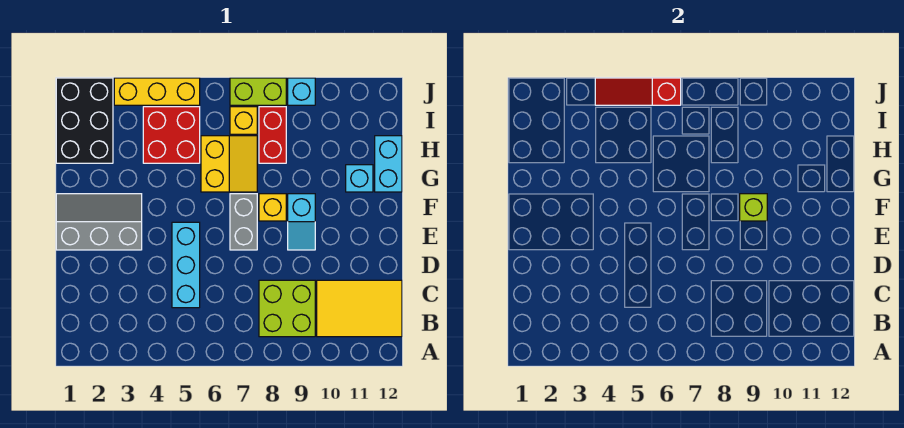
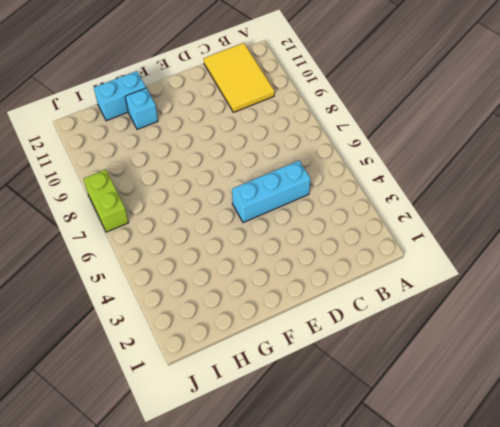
none -> lime brick B8:C9 level 1
none -> grey slope E1:F3 level 1 top E
none -> grey brick E7:F7 level 1

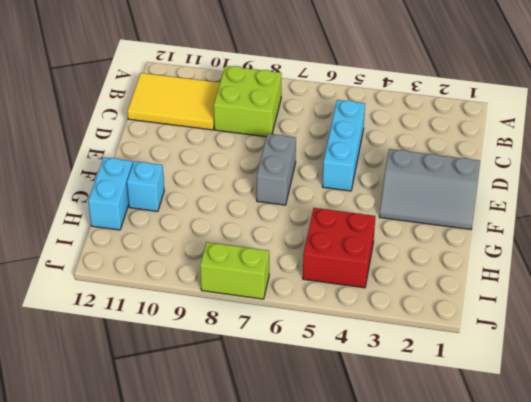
none -> cyan slope E9:F9 level 1 top F
none -> yellow brick F8 level 1
none -> yellow slope G6:H7 level 1 top 6

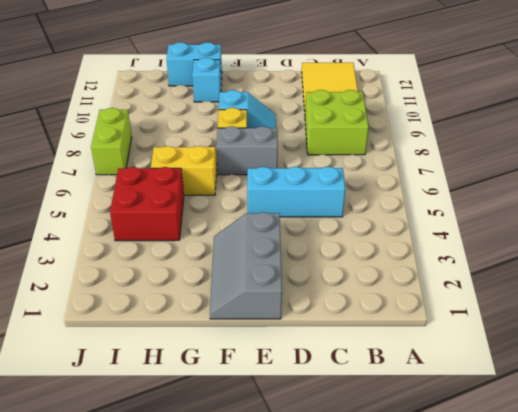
none -> black brick H1:J2 level 1
none -> red brick H8:I8 level 1
none -> yellow brick I7 level 1

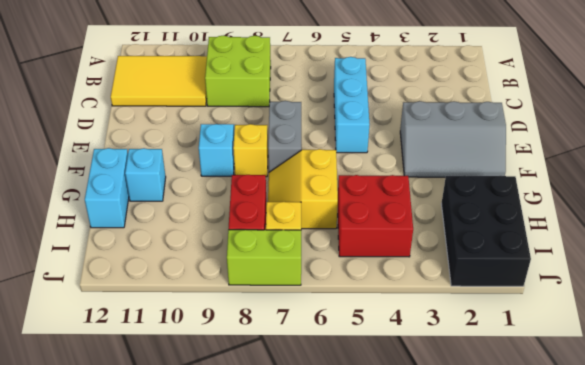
none -> yellow brick J3:J5 level 1
none -> cyan brick J9 level 1
none -> lime brick F9 level 2

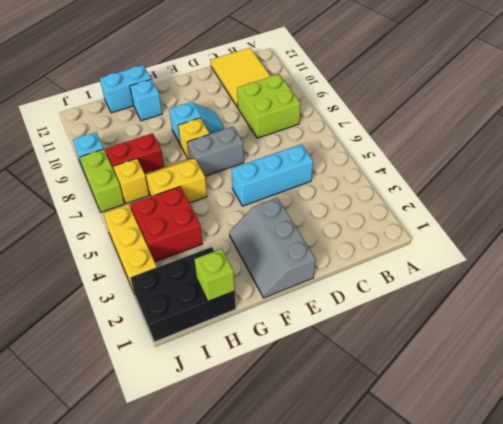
lime brick H1 level 2 -> lime brick F9 level 2
none -> red slope J4:J6 level 2 top 6

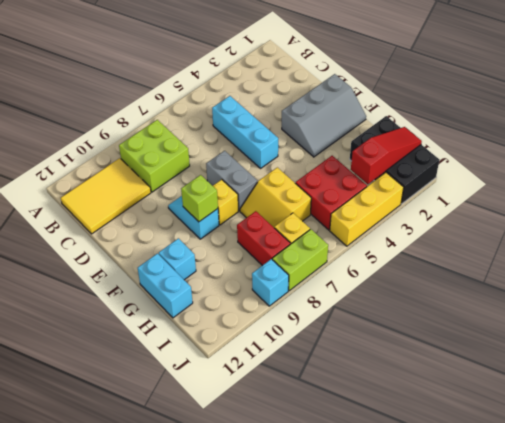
red slope I1:I3 level 2 top 3 -> red slope J4:J6 level 2 top 6

